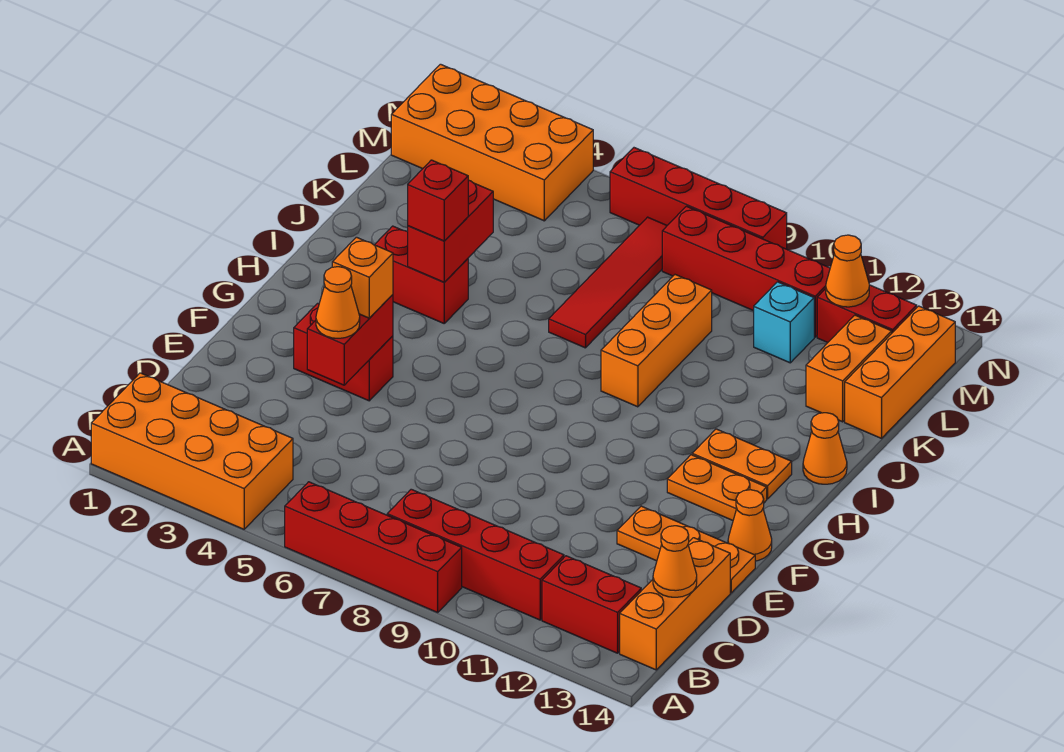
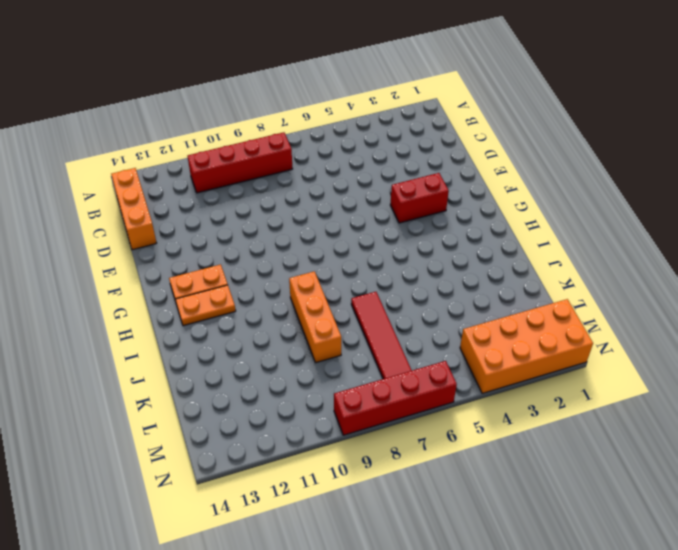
none -> orange brick A1:B4 level 1
none -> red brick A6:A9 level 1
none -> red brick B12:B13 level 1

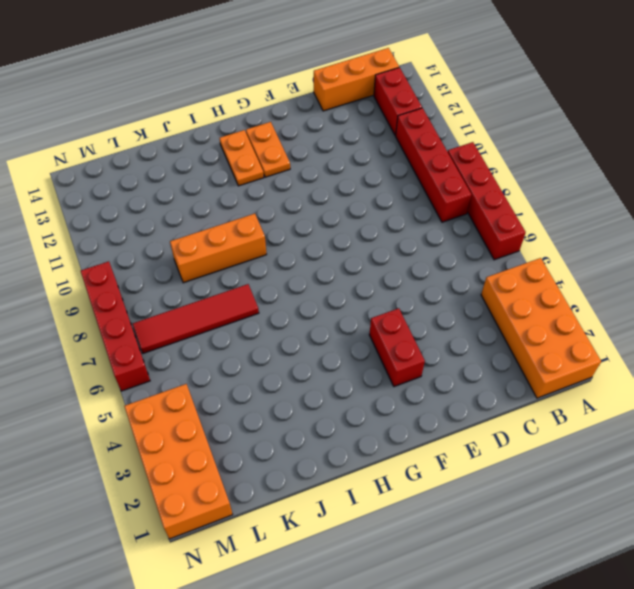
none -> orange plate E12:E14 level 1
none -> orange cone F14 level 1
none -> red brick I3:I4 level 1

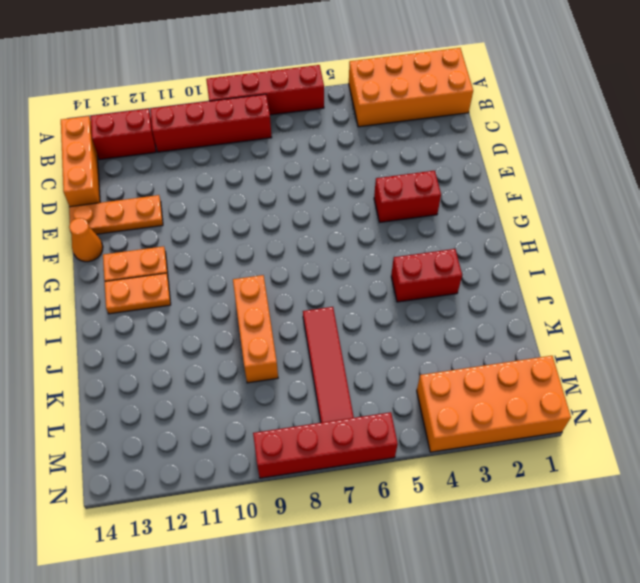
none -> orange cone I14 level 1
none -> orange brick K13:L13 level 1
none -> orange brick K14:M14 level 1

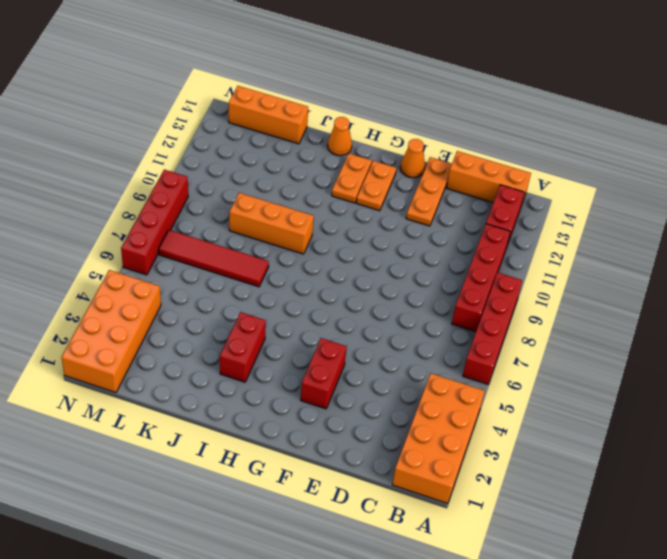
none -> orange brick K13:L13 level 1
none -> cyan brick L11 level 1
none -> red brick M8:M11 level 1

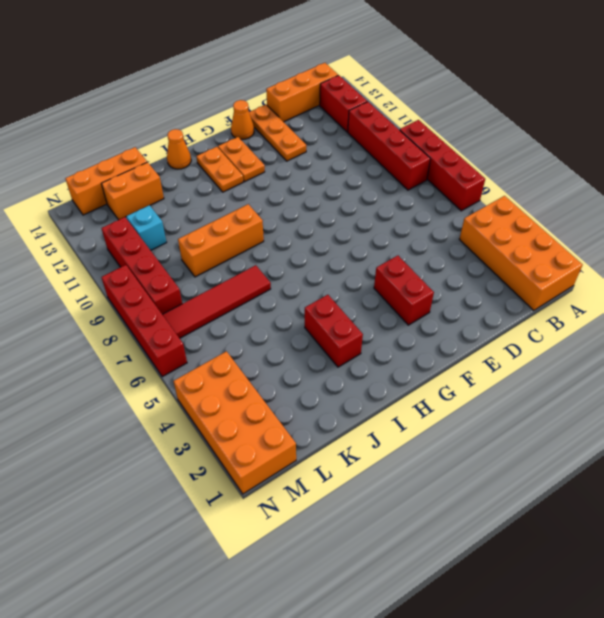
none -> red brick M12:M13 level 1
none -> orange cone C14 level 2
none -> red brick E4:F4 level 2

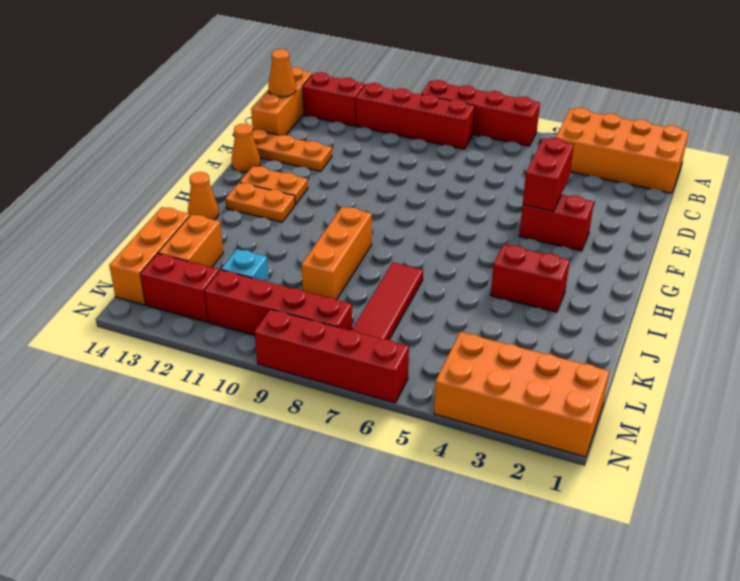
none -> red brick I4:J4 level 2
none -> orange cone M12 level 2
none -> orange cone E4 level 3

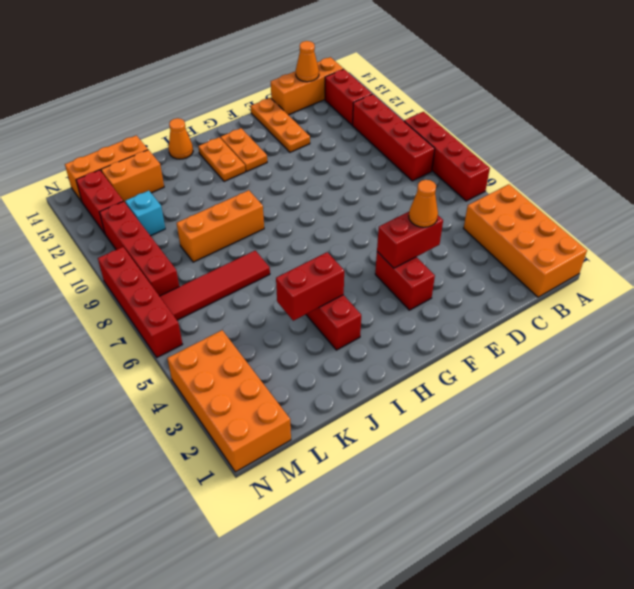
none -> orange cone F14 level 1
none -> orange cone M12 level 2
none -> orange brick F4 level 3

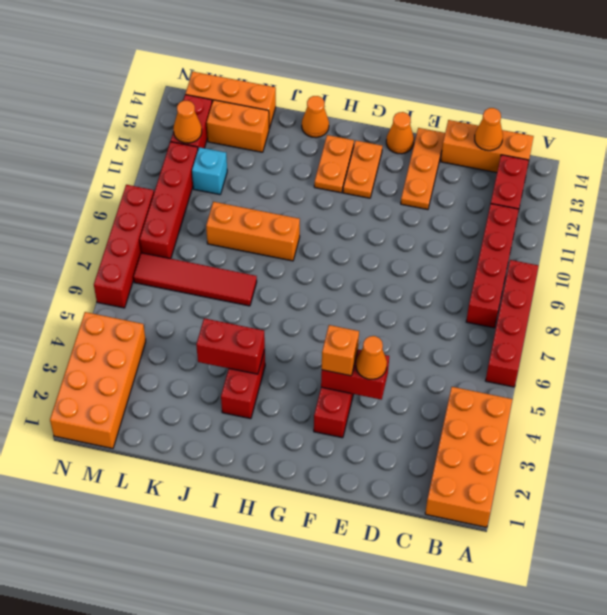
none -> red brick I4 level 3

